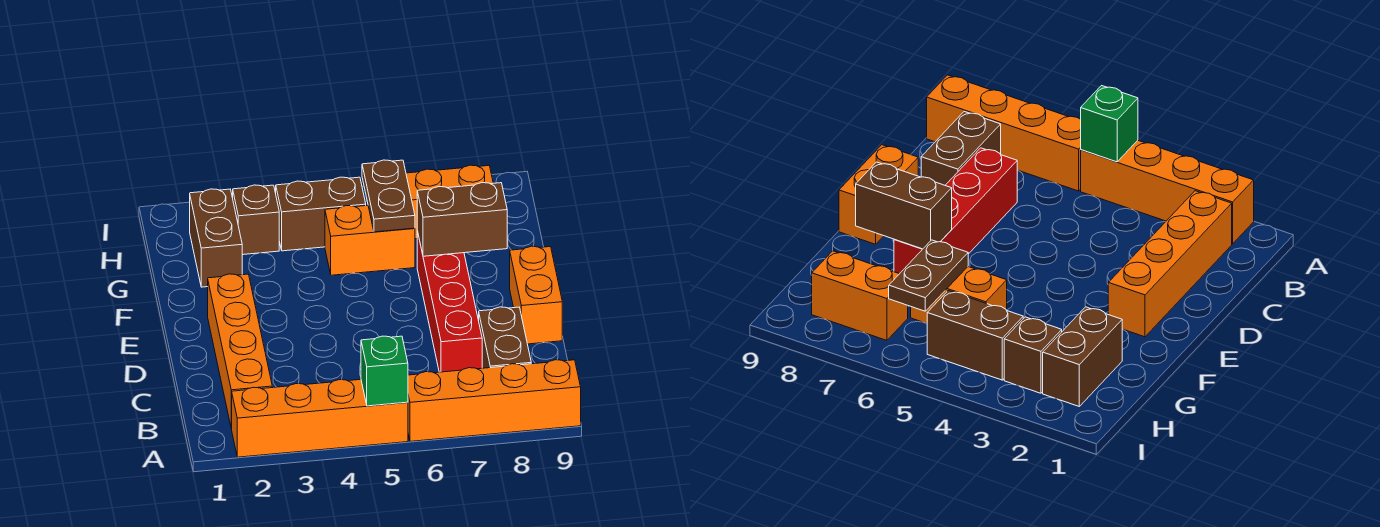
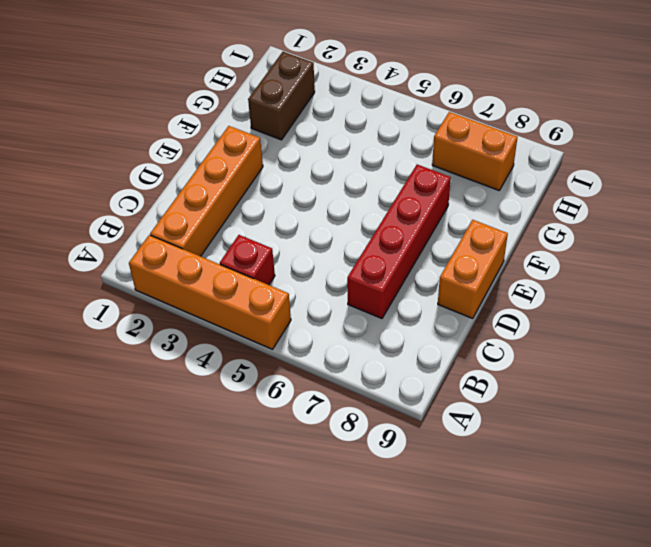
red brick B4 level 1 -> none
none -> orange brick A6:A9 level 1
none -> brown brick B8:C8 level 1
none -> orange brick G5:G6 level 1

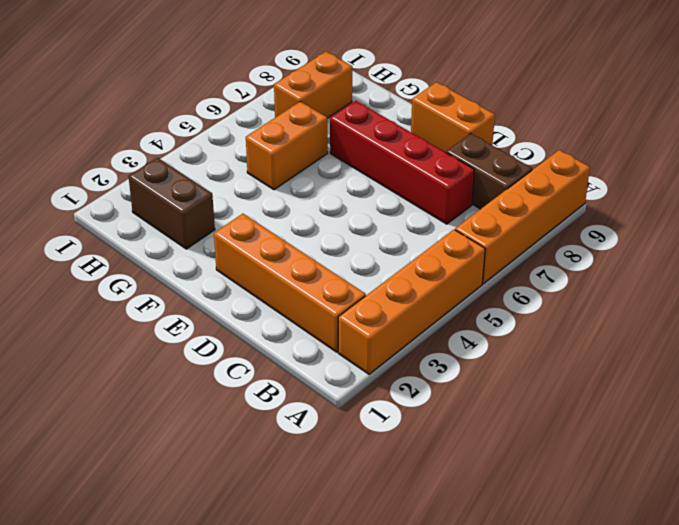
none -> brown brick H3 level 1
none -> brown brick H4:H5 level 1
none -> green brick A5 level 2

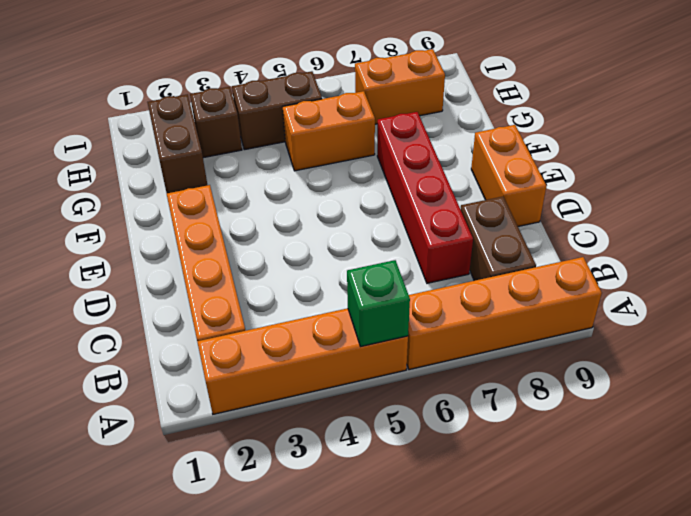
none -> brown brick F7:F8 level 2
none -> brown plate G6:H6 level 2

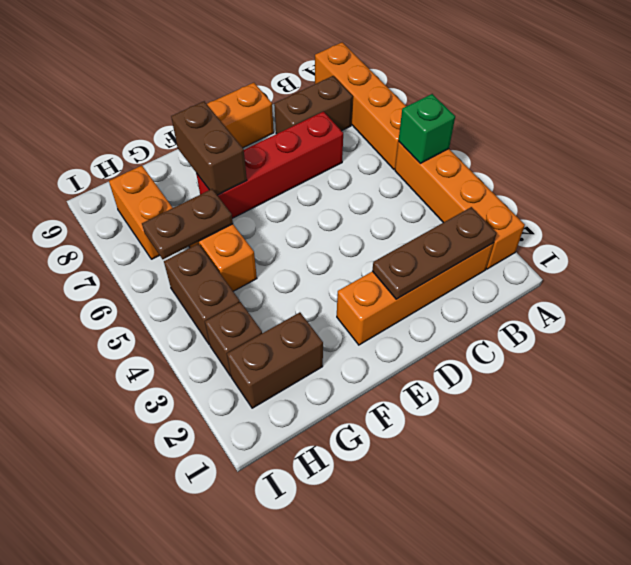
brown plate B2:D2 level 2 -> none

